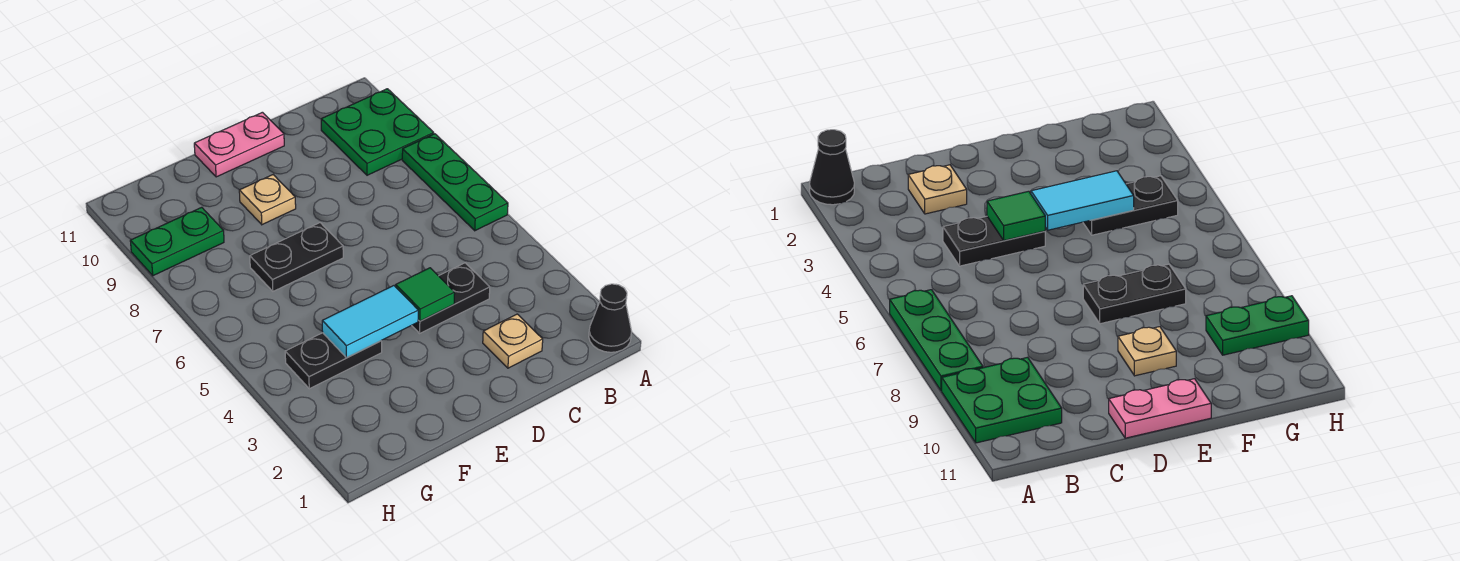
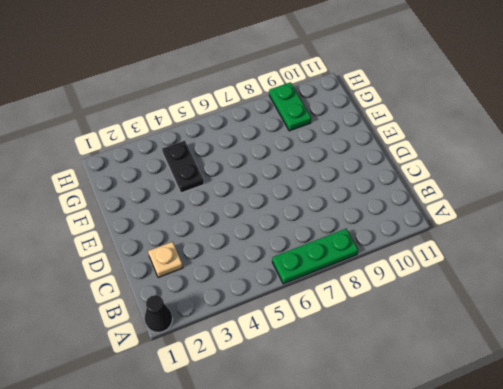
none -> green plate A9:B10 level 1
none -> black plate C4:D4 level 1
none -> pink plate D11:E11 level 1

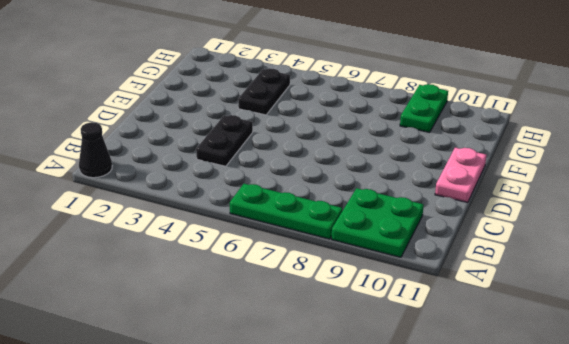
none -> tan plate C2 level 1
none -> black plate E7:F7 level 1
none -> tan plate E9 level 1

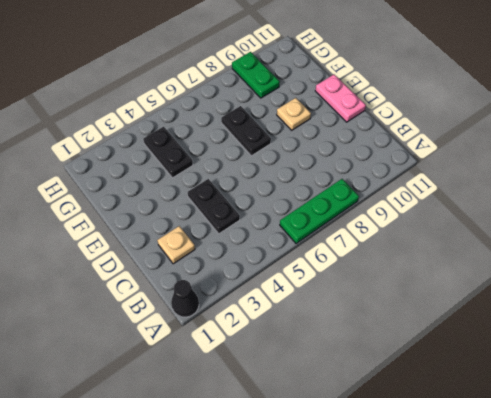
none -> green plate A9:B10 level 1
none -> green tile D4 level 2
none -> cyan tile E4:F4 level 2

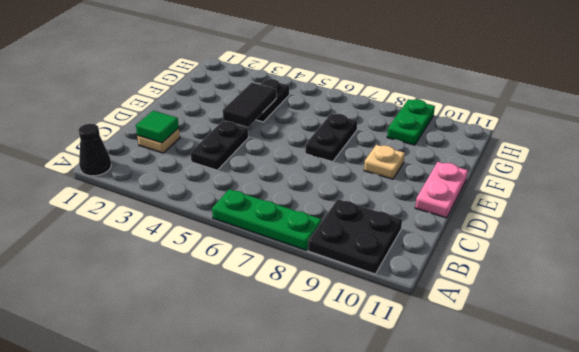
black plate A9:B10 level 1 -> green plate A9:B10 level 1
green tile C2 level 2 -> green tile D4 level 2
black tile E4:F4 level 2 -> cyan tile E4:F4 level 2

